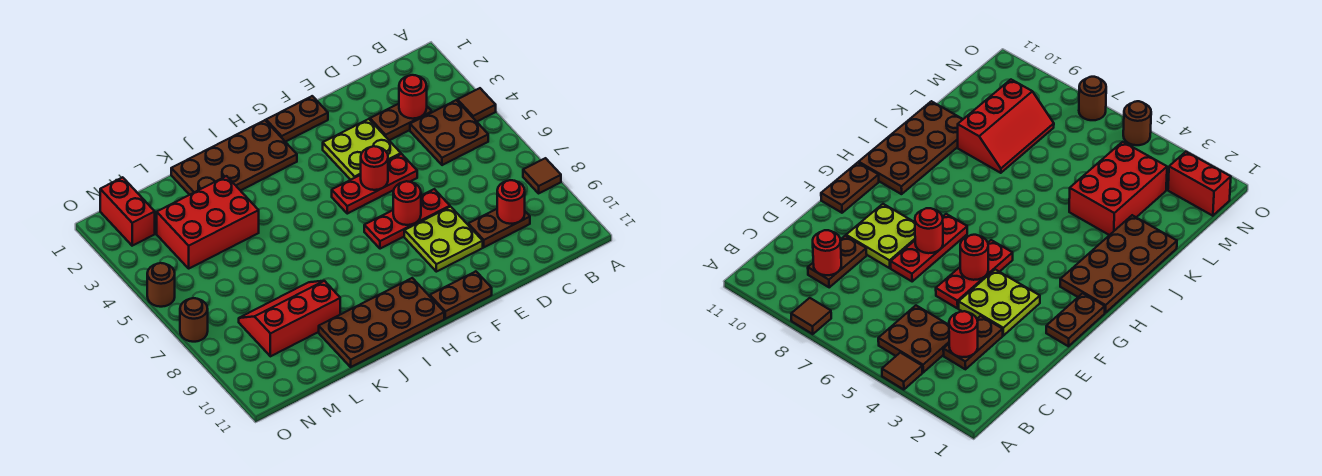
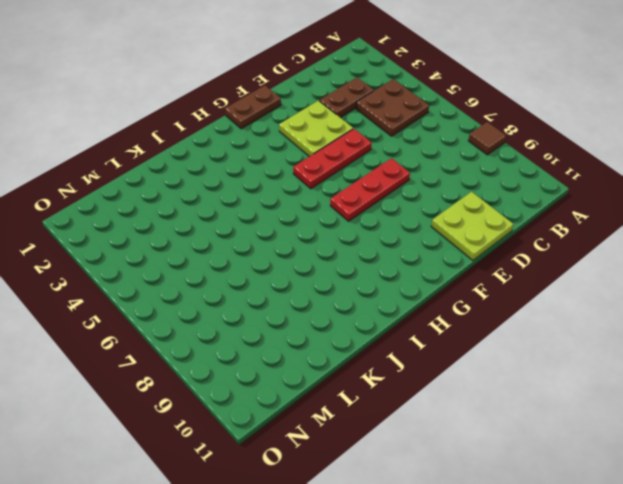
lime plate D10:E11 level 1 -> lime plate E8:F9 level 1
none -> brown tile A4 level 1
none -> brown plate C9:D9 level 1
none -> brown plate F11:G11 level 1

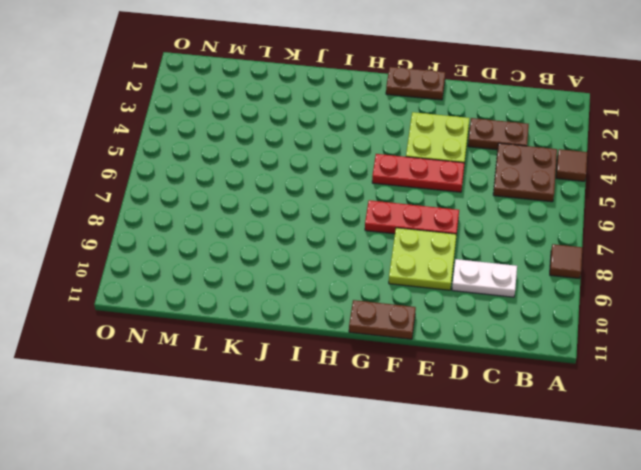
white plate C9:D9 level 1 -> brown plate C9:D9 level 1
none -> brown plate H1:K2 level 1
none -> brown plate H10:K11 level 1
none -> red brick K3:M4 level 1

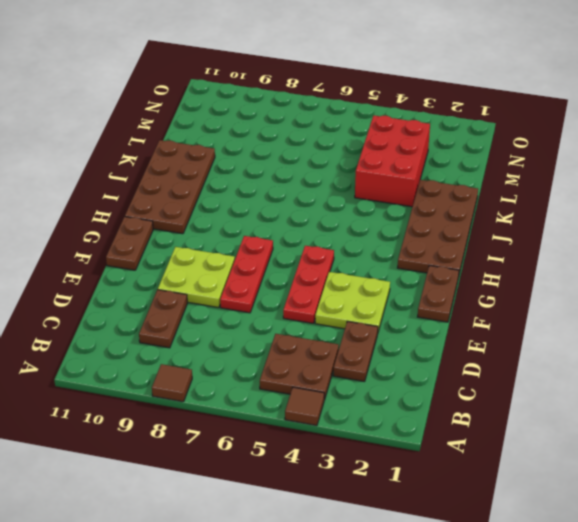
none -> red slope K8:M9 level 1 top 9
none -> red brick N1:N2 level 1
none -> brown round brick O5 level 1

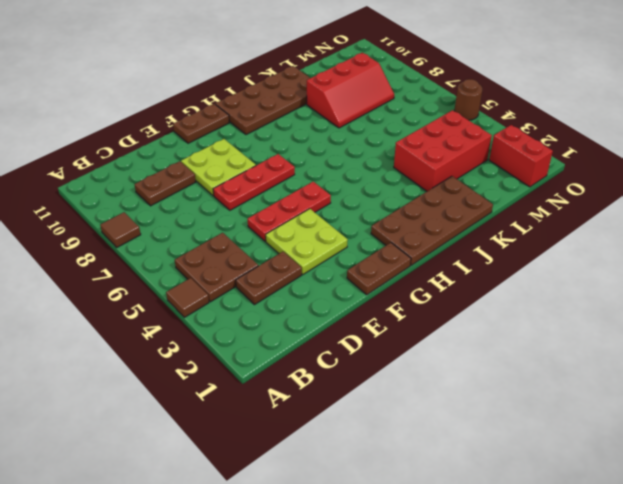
none -> brown round brick O7 level 1
none -> red round brick C3 level 2
none -> red round brick C9 level 2

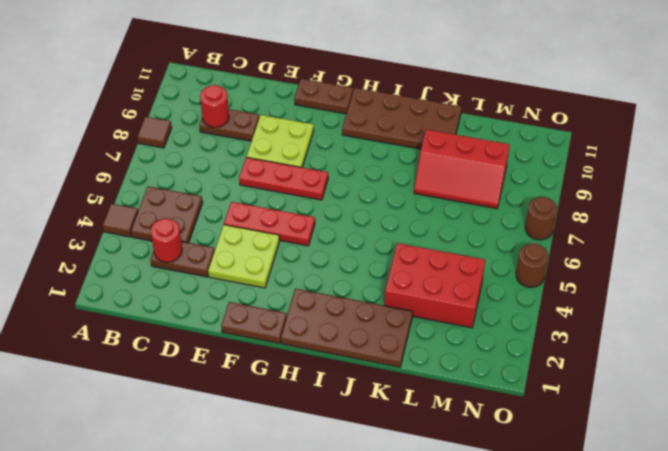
none -> red brick N1:N2 level 1
none -> red round brick F5 level 2
none -> red round brick F7 level 2

